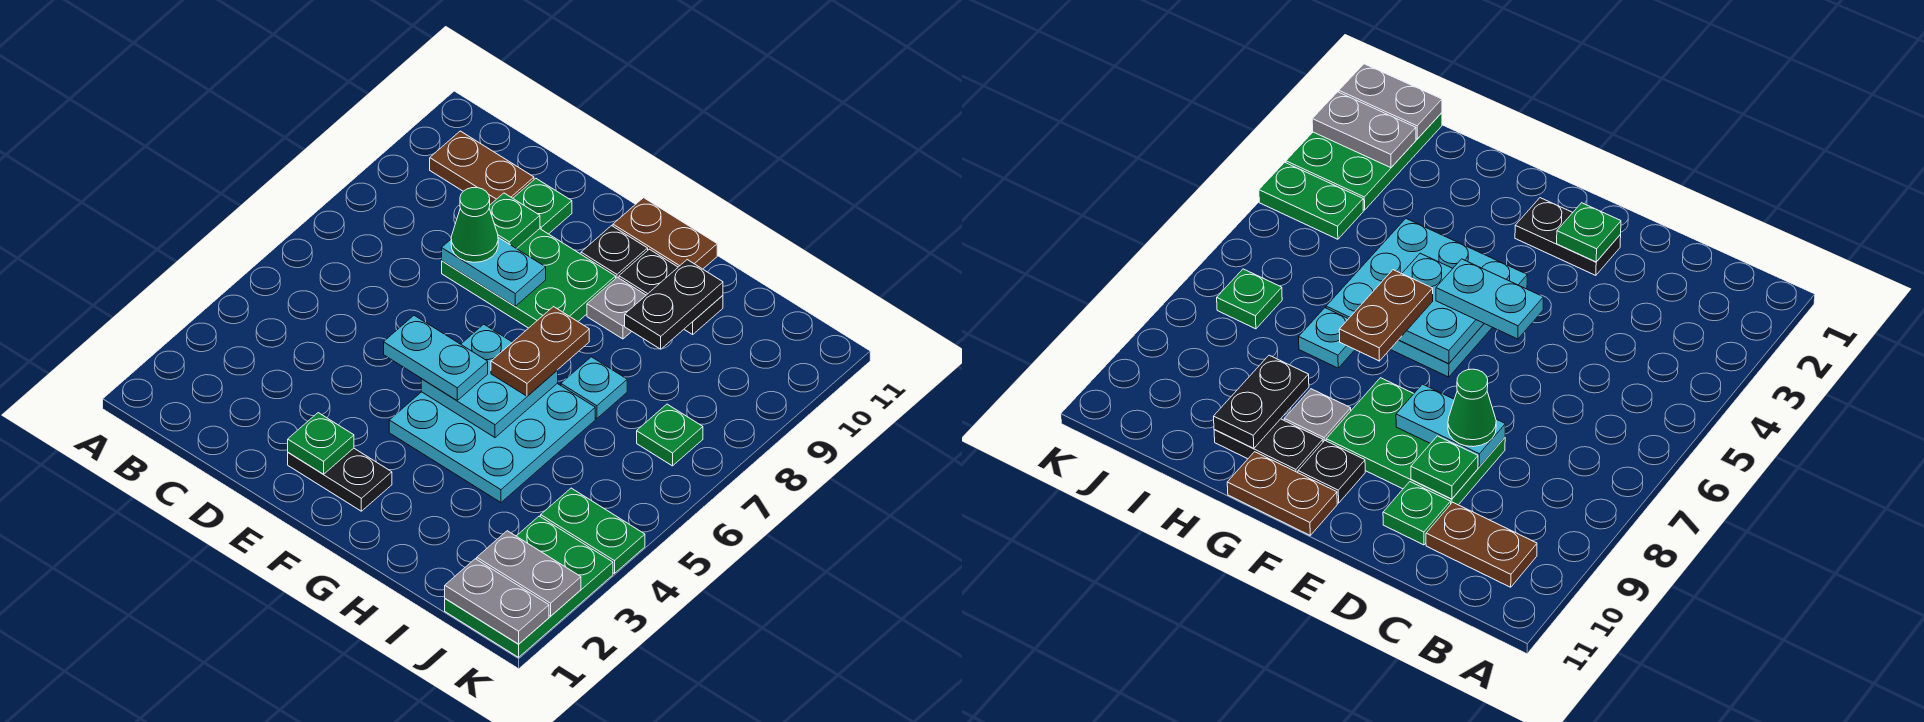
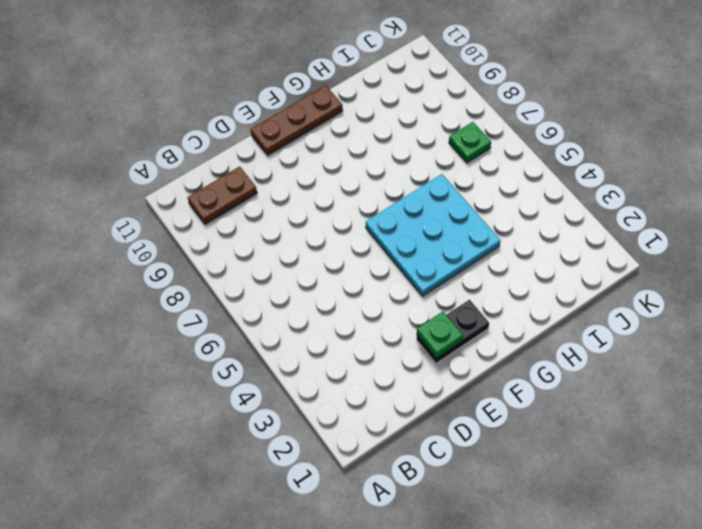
brown plate E11:G11 level 1 -> brown plate F11:G11 level 1
none -> green plate D8:F9 level 1
none -> green plate D10 level 1
none -> black plate F10 level 1

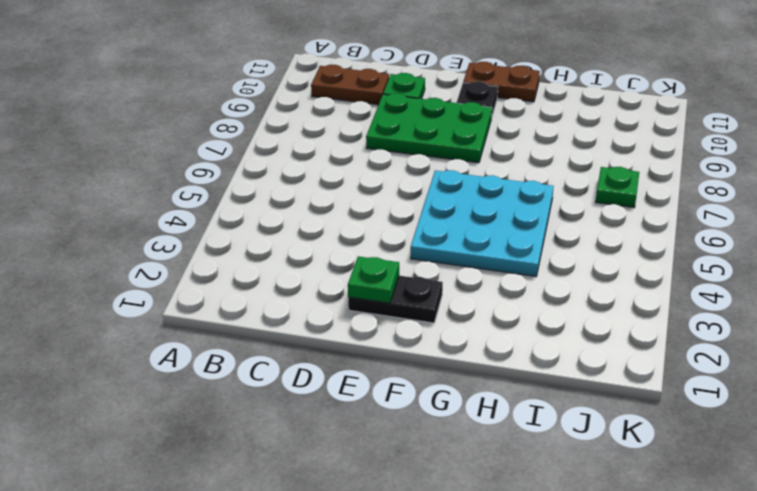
none -> grey plate G9 level 1
none -> black plate G10:H10 level 1
none -> cyan plate H7 level 1

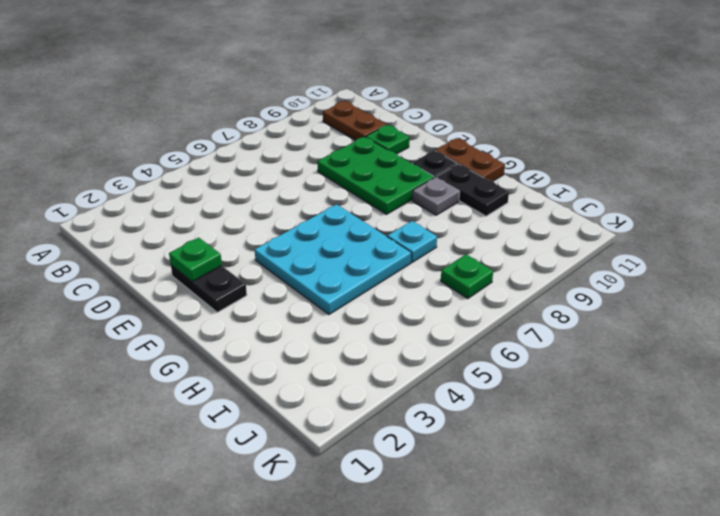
none -> green plate J1:K3 level 1
none -> green plate J4:K4 level 1
none -> cyan plate D8:E8 level 2

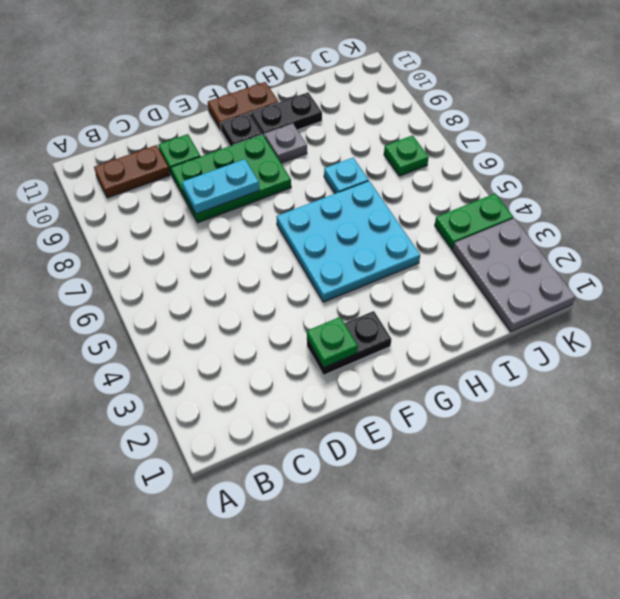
grey plate J1:K3 level 1 -> green plate J1:K3 level 1
none -> green plate D9 level 2
none -> cyan plate F5:G6 level 2
none -> black plate H9:H10 level 2

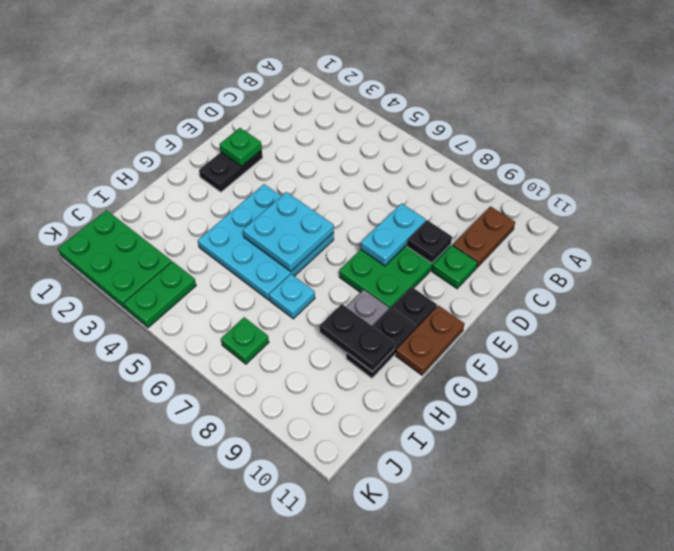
black plate D9 level 2 -> green plate D9 level 2
none -> grey plate J1:K1 level 2
none -> grey plate J2:K2 level 2
none -> green cone D8 level 3

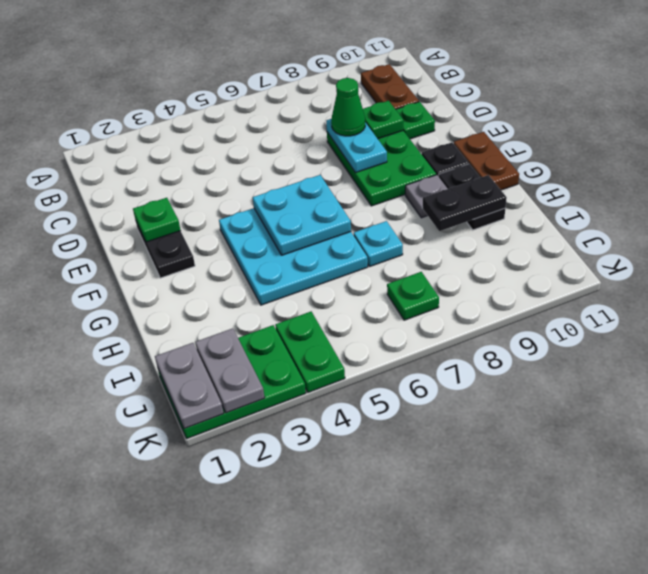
none -> cyan plate E5:F5 level 3
none -> brown plate G6:G7 level 3

